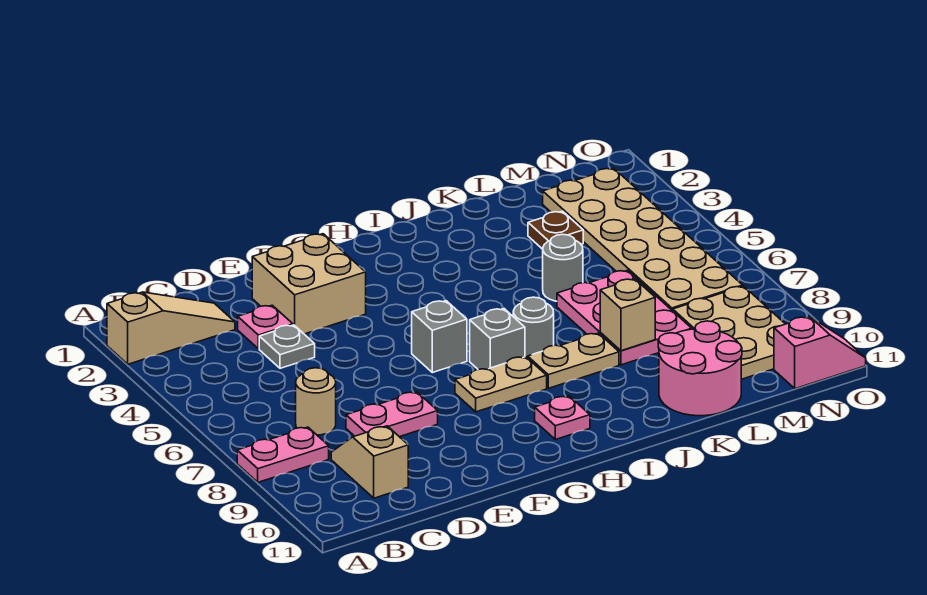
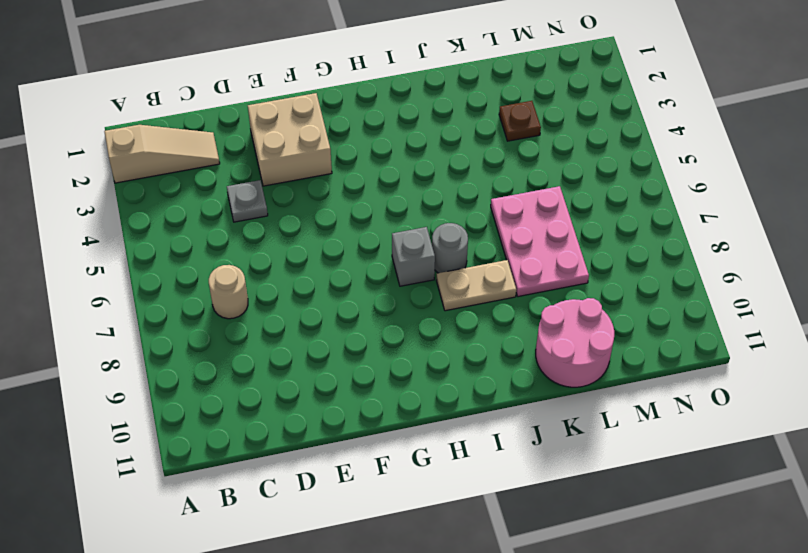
none -> pink plate A8:B8 level 1
none -> tan slope C9:C10 level 1 top 10
none -> pink plate D3 level 1

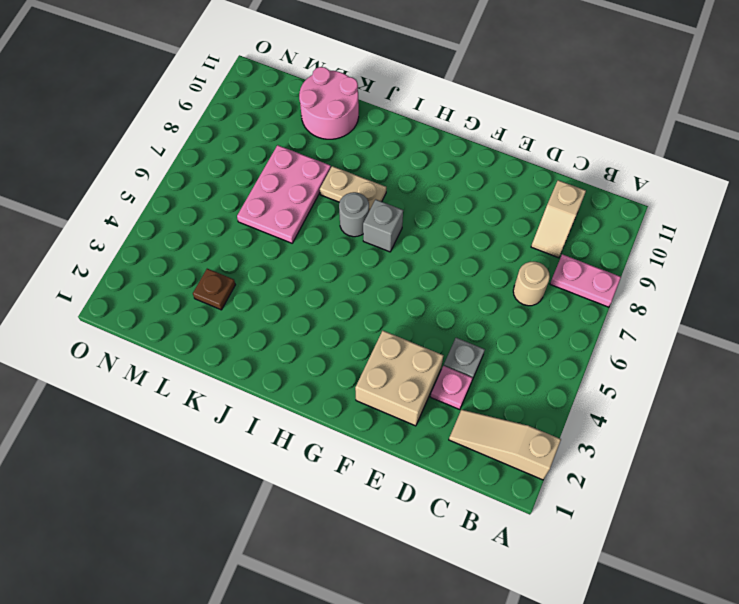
none -> pink plate D8:E8 level 1
none -> grey brick G6 level 1
none -> tan plate G8:H8 level 1

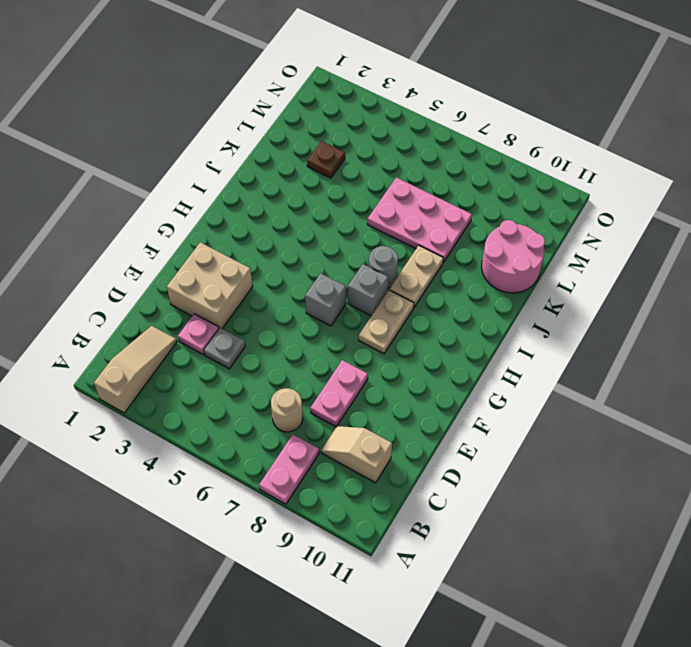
none -> pink plate H10 level 1
none -> grey round brick K5 level 1
none -> tan plate M2:N7 level 1

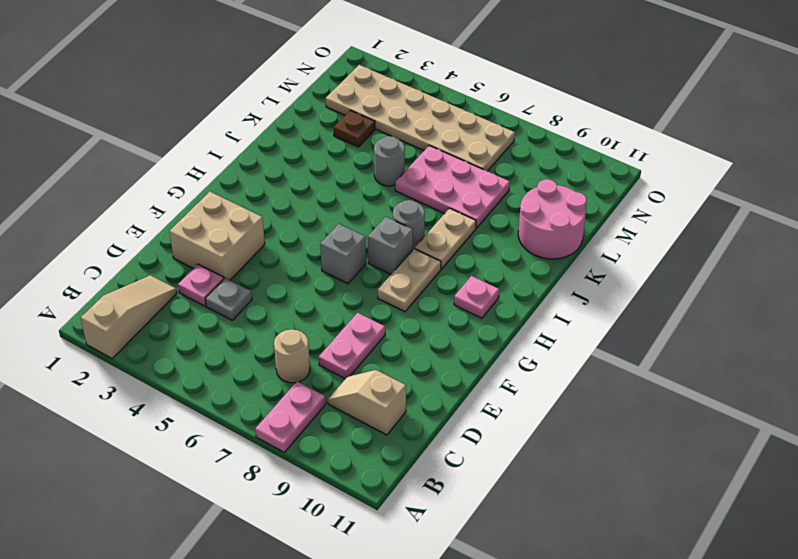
none -> tan plate M8:N10 level 1
none -> pink slope N11:O11 level 1 top N
none -> tan brick K8 level 2

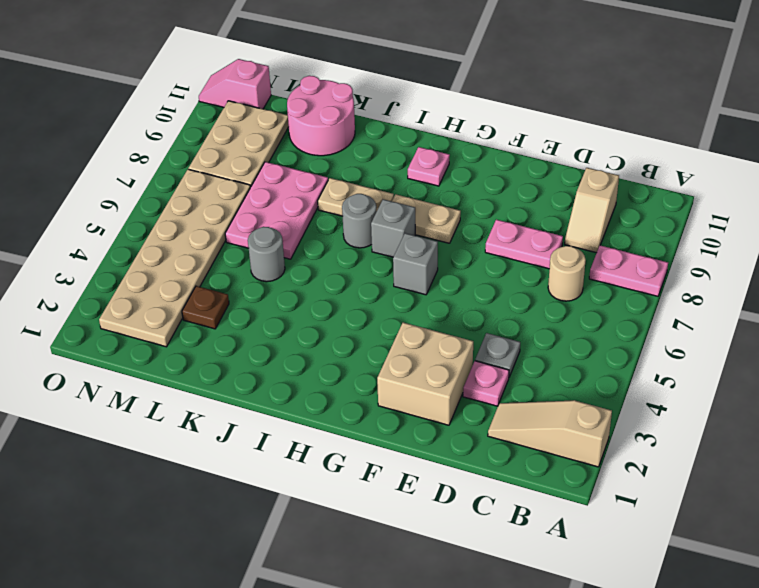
none -> tan brick K8 level 2

